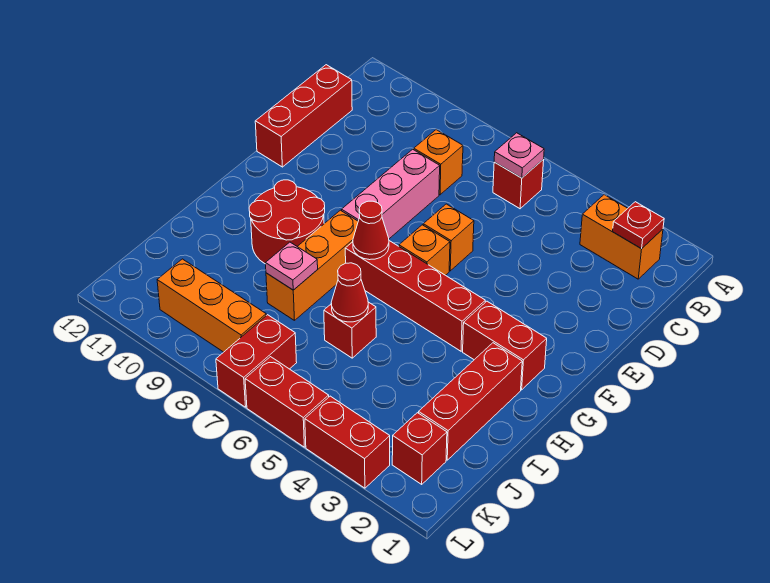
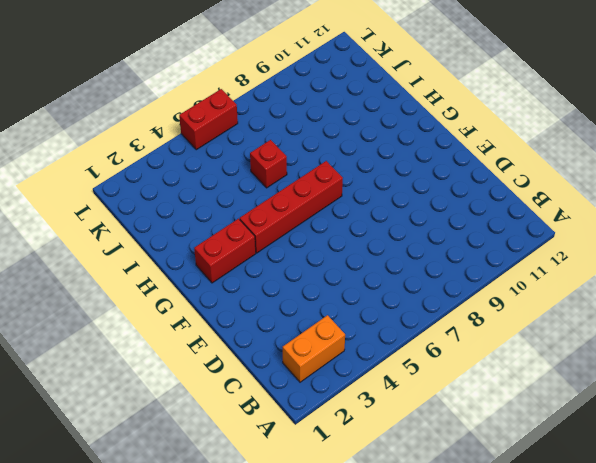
none -> red brick B6 level 1
none -> orange brick C8 level 1
none -> red brick C12:E12 level 1

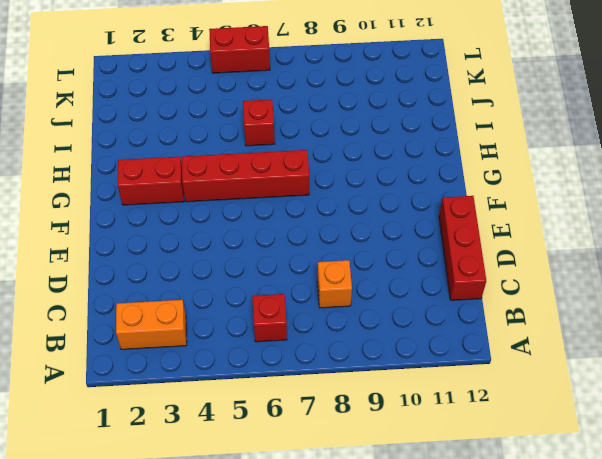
none -> pink brick D8:F8 level 1
none -> orange brick E6 level 1
none -> orange brick F6 level 1

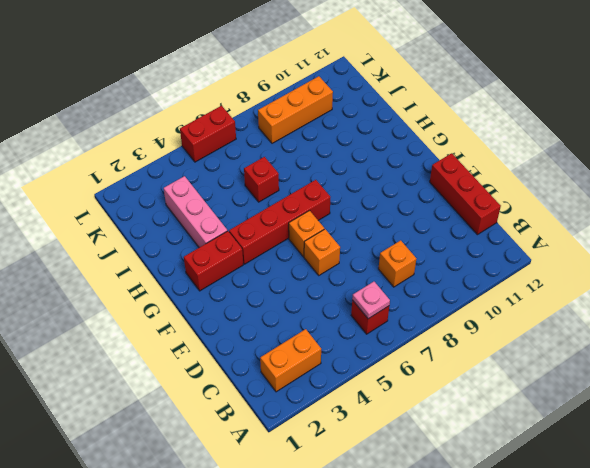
pink brick H3:J3 level 1 -> pink brick D8:F8 level 1
none -> orange brick G8:I8 level 1
none -> red round brick G9:H10 level 1
none -> red brick H2:J2 level 1

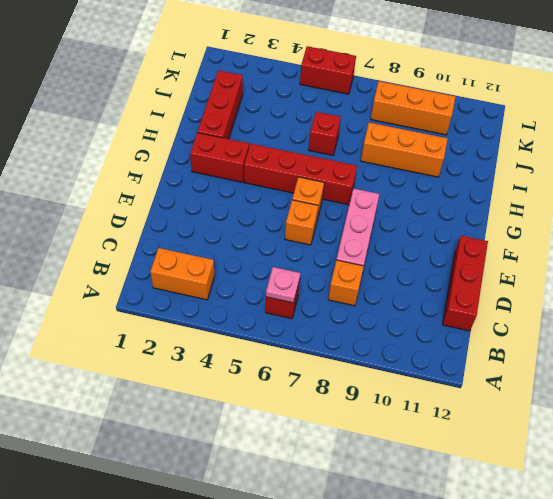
orange brick I8:I10 level 1 -> orange brick G8:I8 level 1
none -> red round brick G9:H10 level 1
none -> red brick K2 level 1
none -> red brick K7:L7 level 1

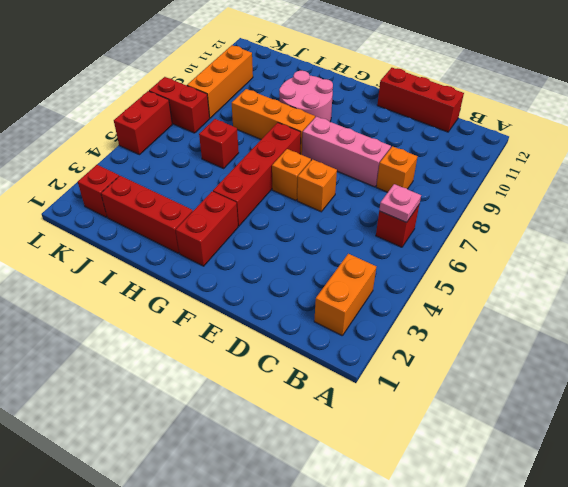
pink round brick G9:H10 level 1 -> red round brick G9:H10 level 1
none -> red brick L3:L4 level 1
none -> red plate B2 level 2
none -> red cone G7 level 2

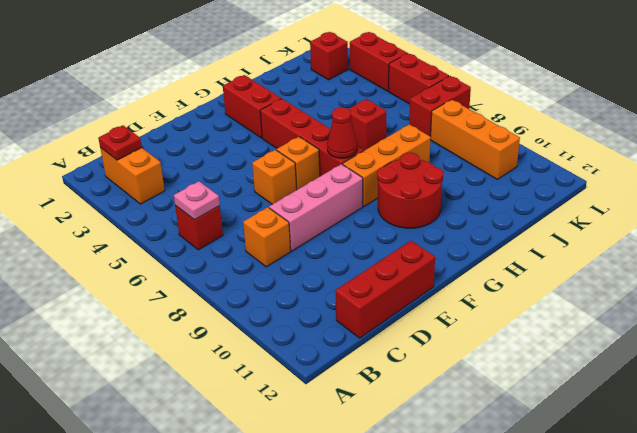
none -> red brick H2:J2 level 1
none -> red cone I6 level 2
none -> pink plate I8 level 2

